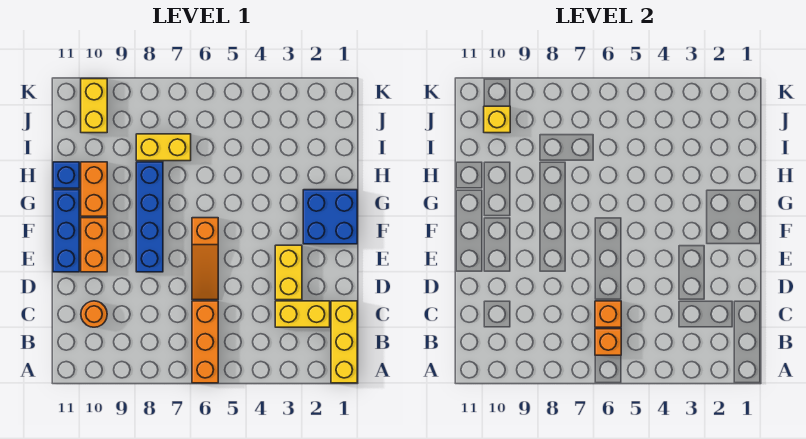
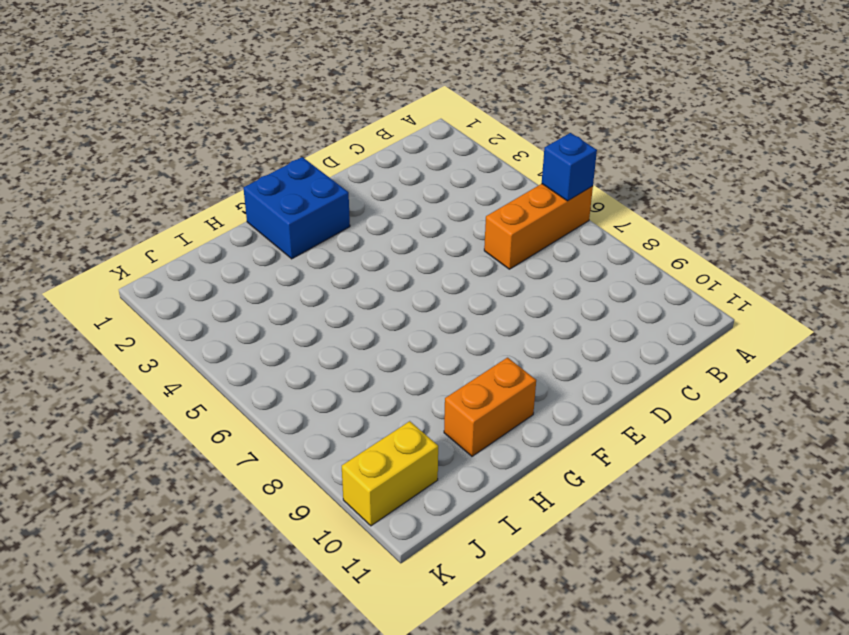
blue brick A6 level 2 -> blue brick H11 level 1
none -> yellow brick A1:C1 level 1
none -> yellow brick C2:C3 level 1
none -> orange round brick C10 level 1

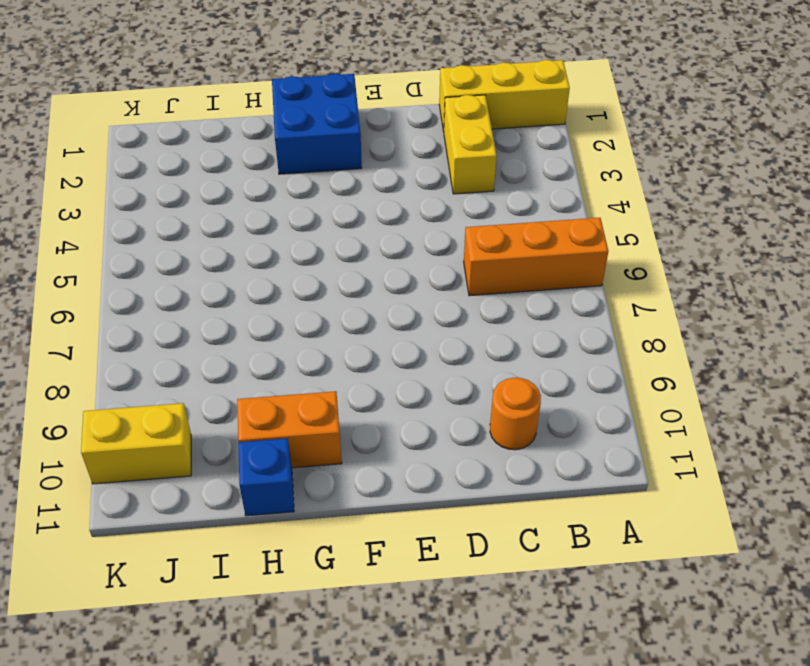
none -> yellow brick D3:E3 level 1
none -> orange slope D6:F6 level 1 top F
none -> blue brick E8:H8 level 1

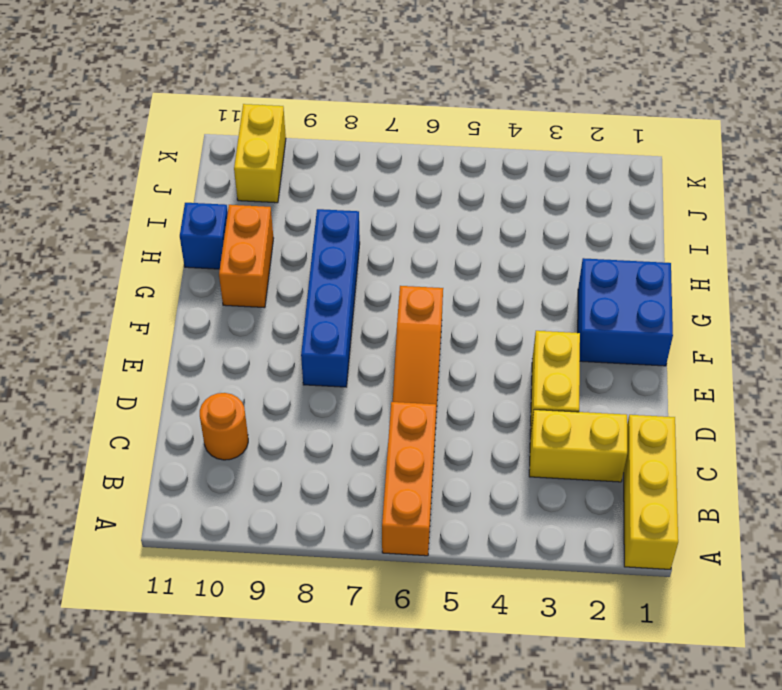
none -> orange brick E10:F10 level 1
none -> blue brick E11:G11 level 1
none -> yellow brick I7:I8 level 1

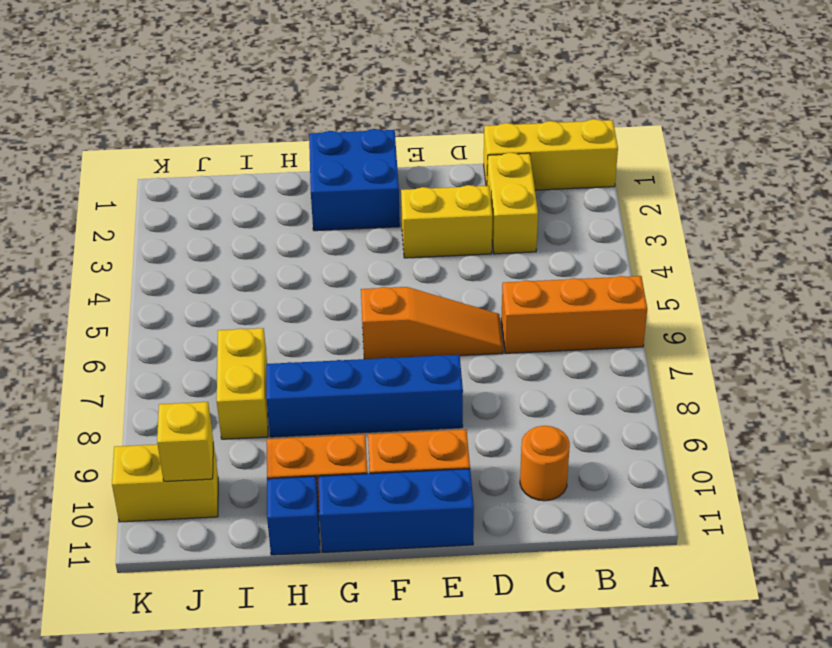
none -> orange brick B6 level 2
none -> orange brick C6 level 2

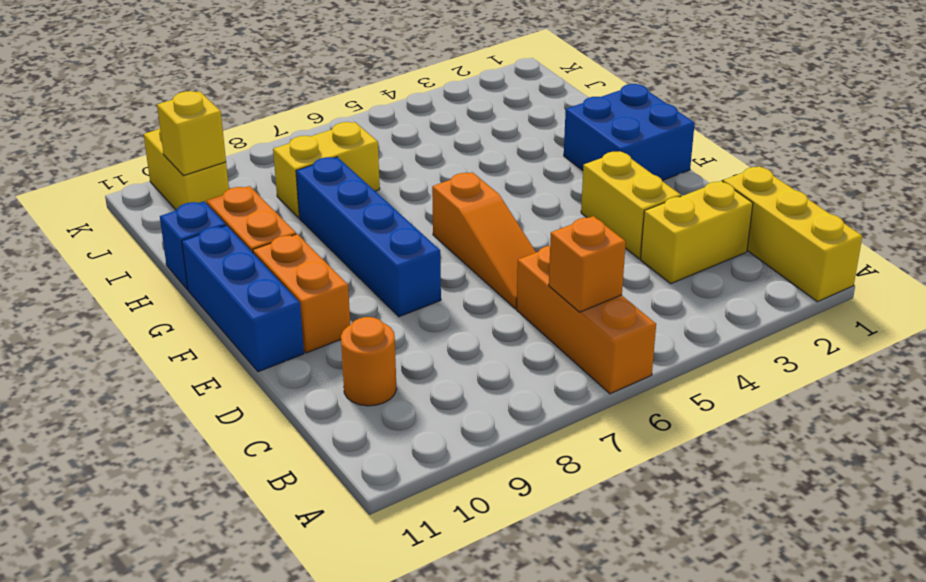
none -> orange brick C6 level 2

